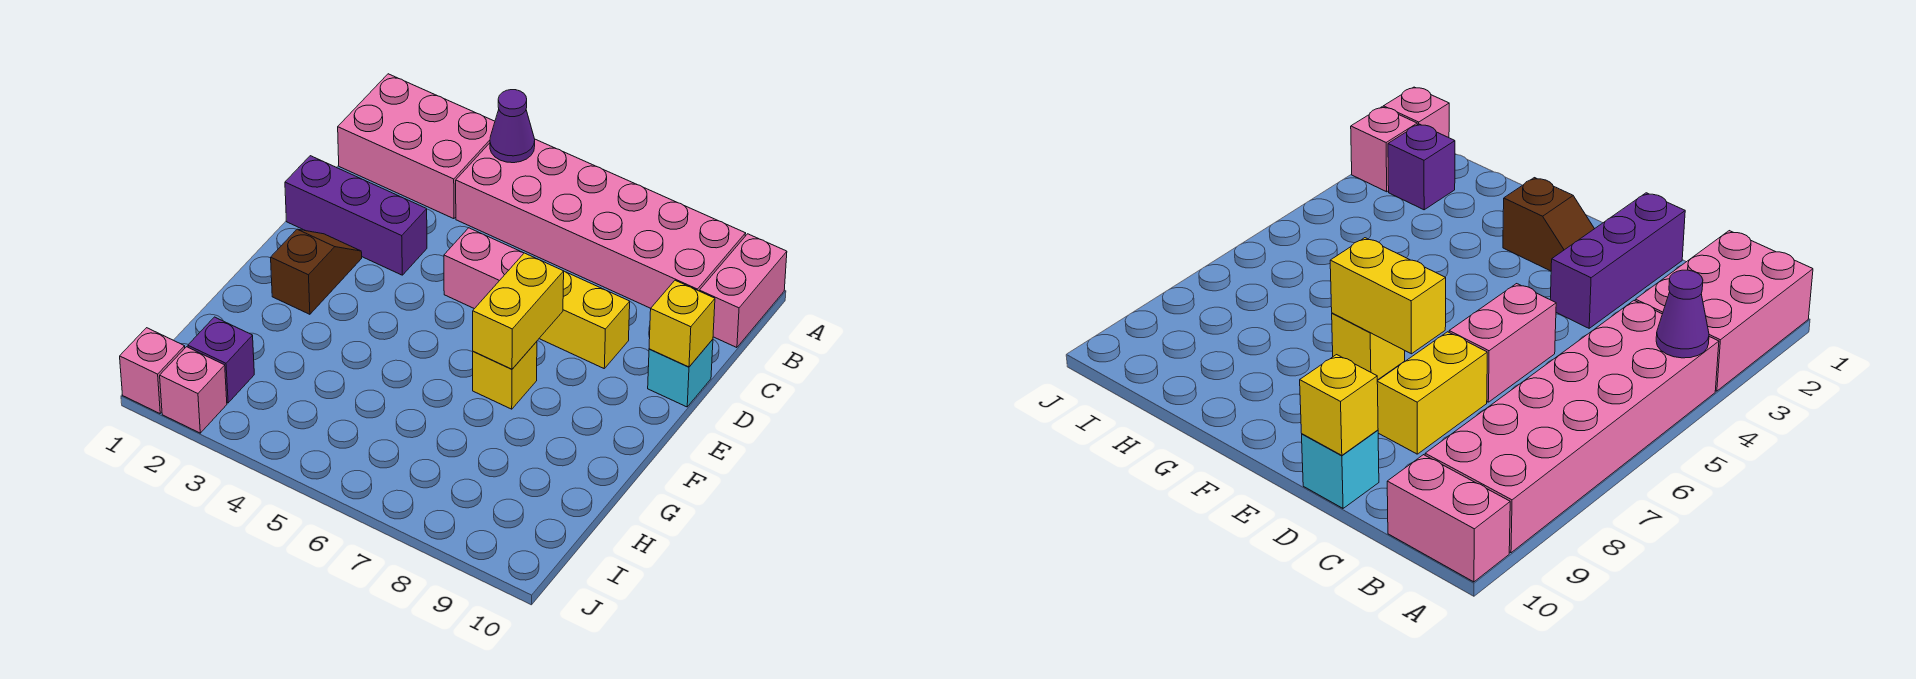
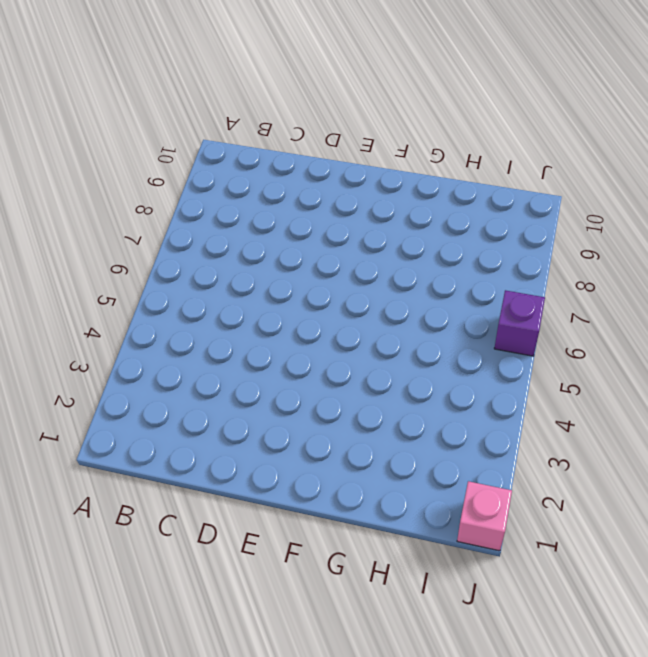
purple brick J6 level 1 -> purple brick I2 level 1
none -> pink brick A1:B3 level 1
none -> pink brick A4:B9 level 1
none -> pink brick A10:B10 level 1

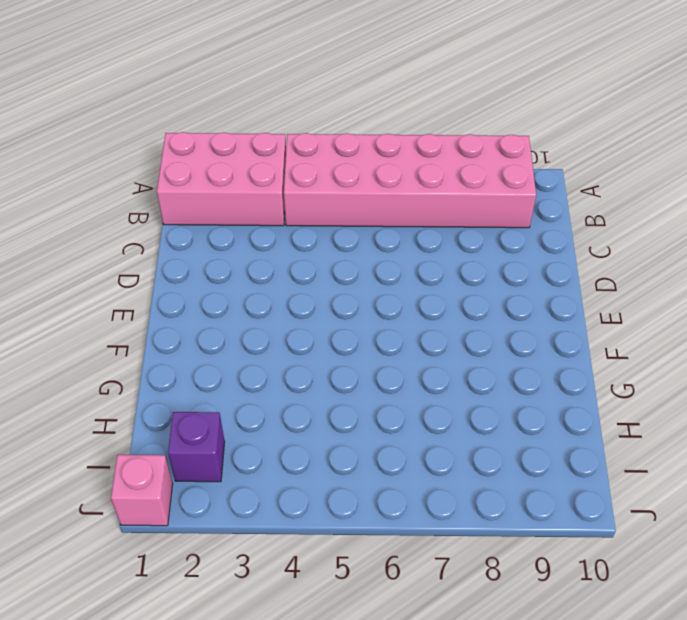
none -> pink brick A10:B10 level 1
none -> purple brick D1:D3 level 1
none -> pink brick D5:D6 level 1

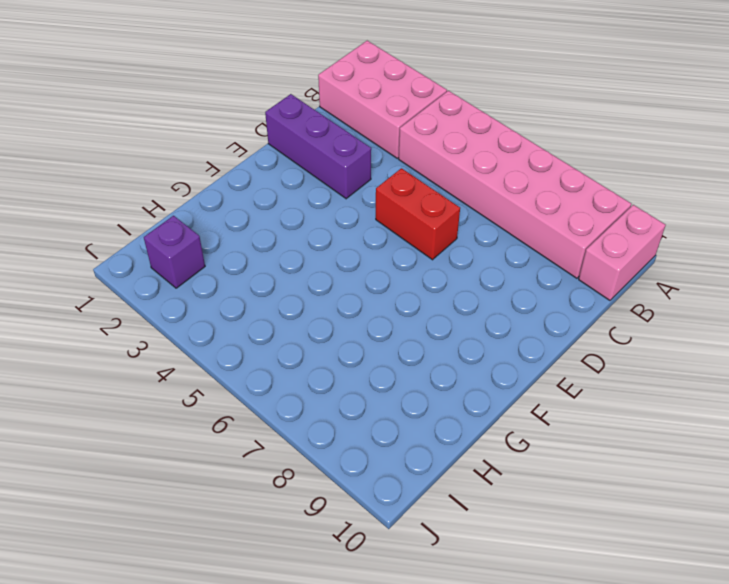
red brick D5:D6 level 1 -> pink brick D5:D6 level 1
none -> yellow brick D7:D8 level 1
none -> cyan brick D10 level 1
none -> brown slope E2:F2 level 1 top F

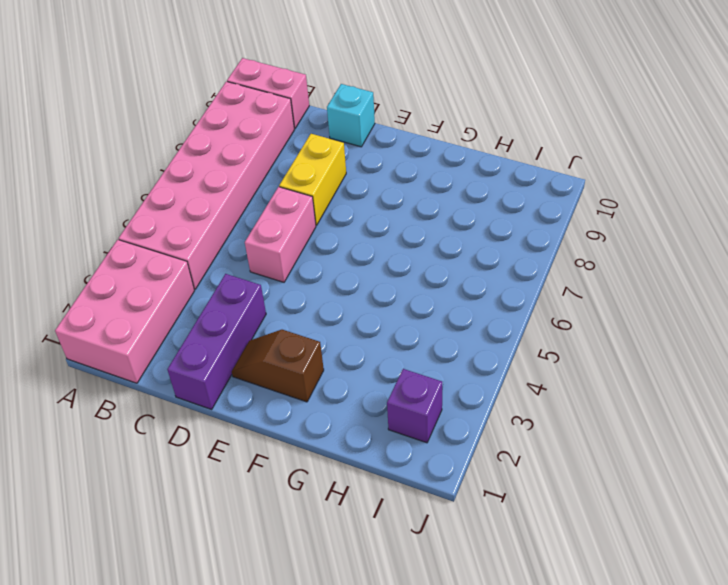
none -> yellow brick F7 level 1
none -> pink brick J1 level 1
none -> pink brick J2 level 1

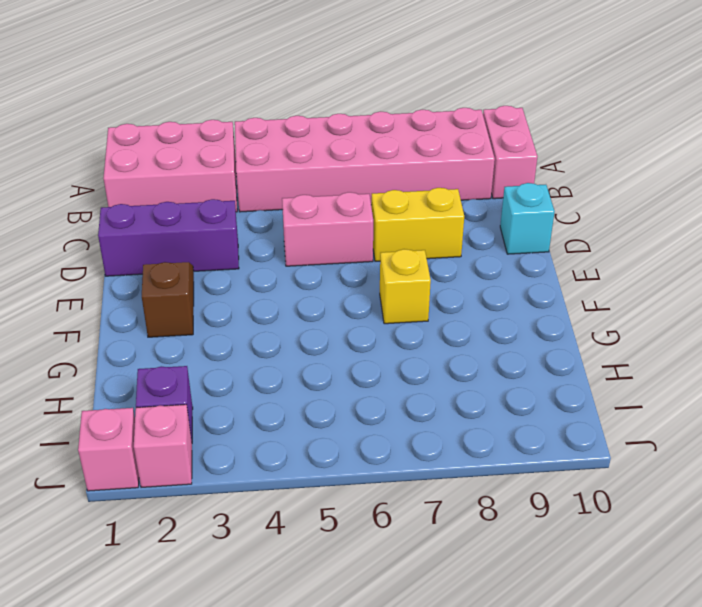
none -> purple cone A4 level 2
none -> yellow brick D10 level 2
none -> yellow brick E7:F7 level 2

